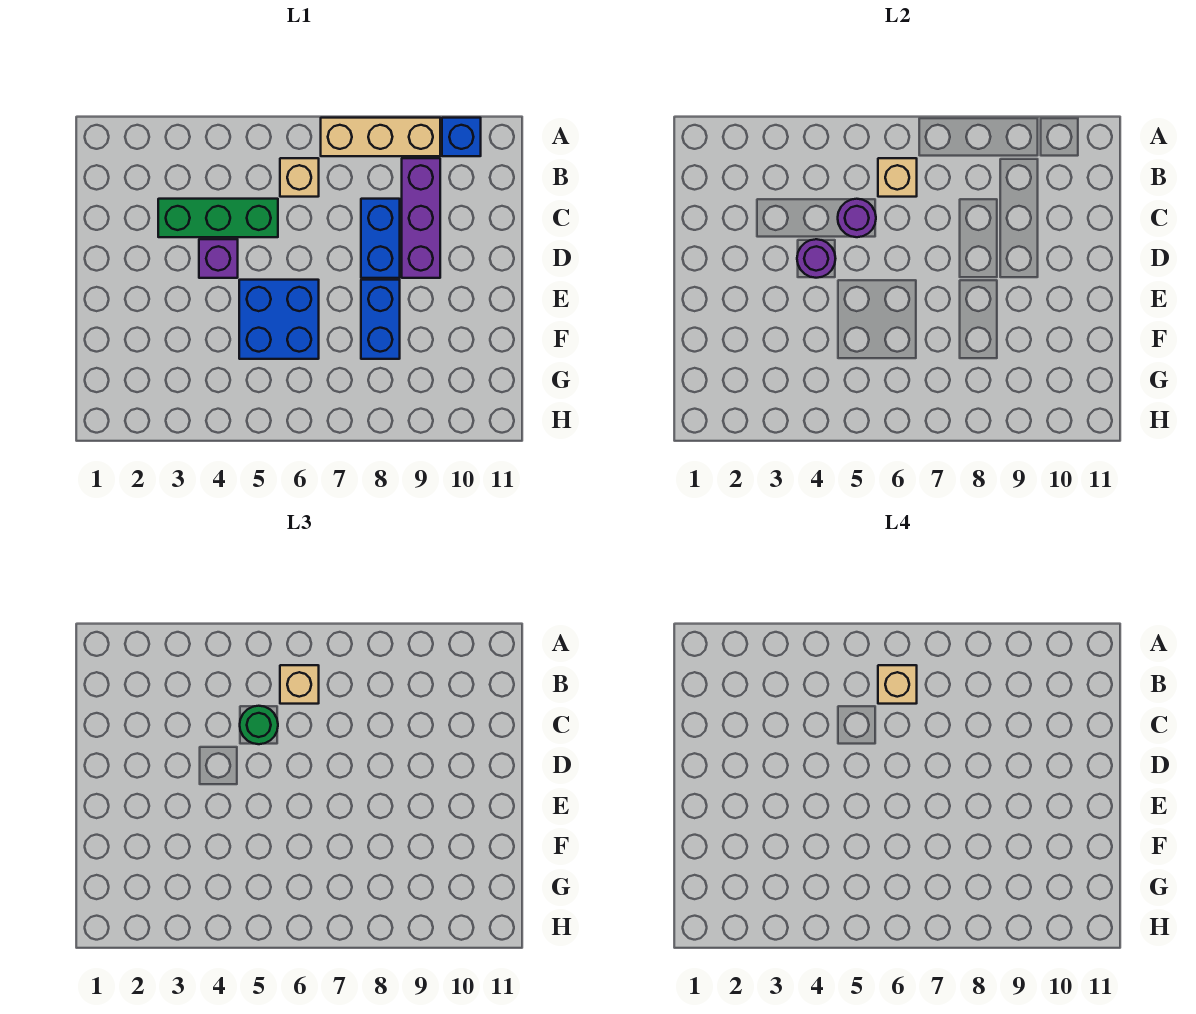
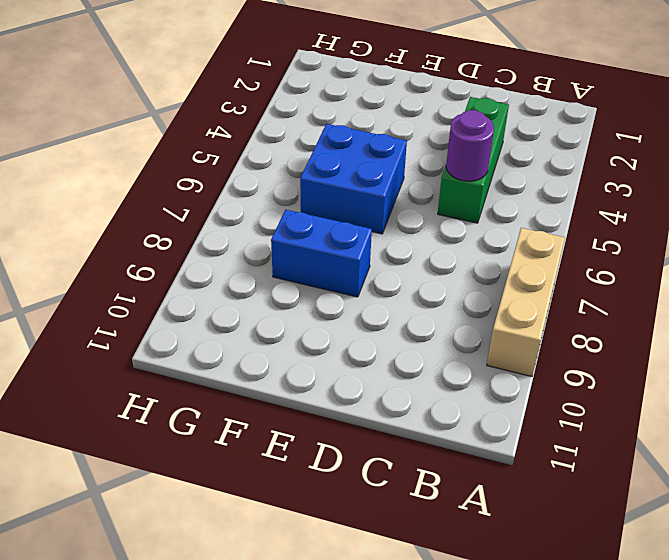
none -> blue brick A10 level 1
none -> tan brick B6 level 1
none -> purple brick B9:D9 level 1

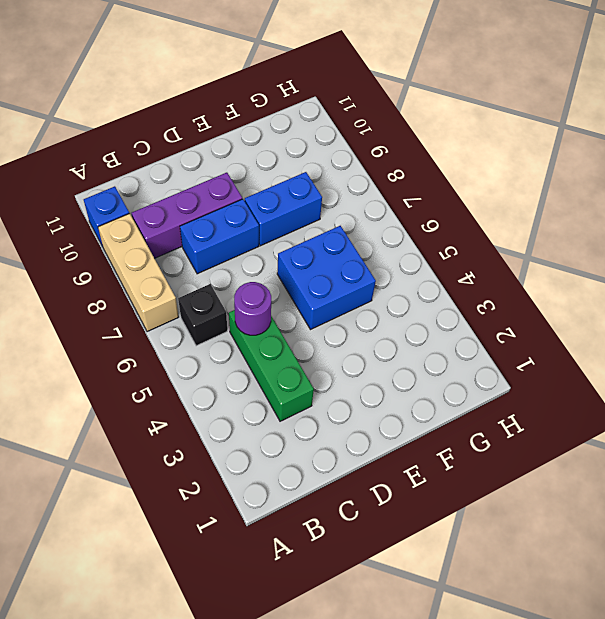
black brick B6 level 1 -> tan brick B6 level 1
none -> purple brick D4 level 1
none -> tan brick B6 level 2
none -> purple round brick D4 level 2

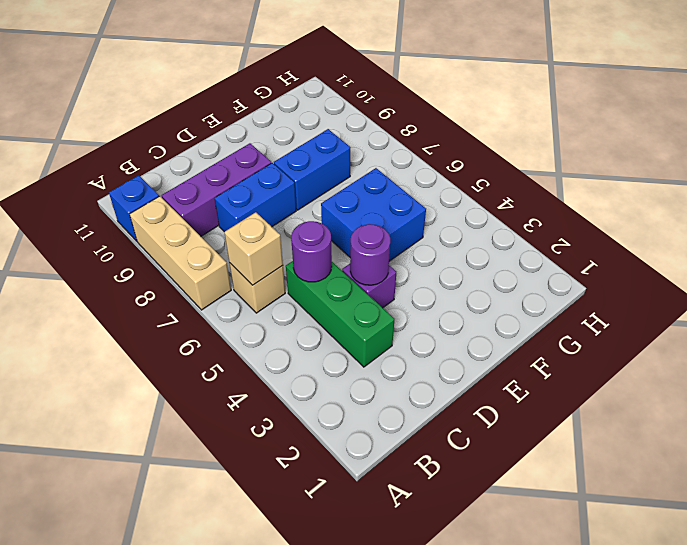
none -> tan brick B6 level 3
none -> green round brick C5 level 3
none -> tan brick B6 level 4

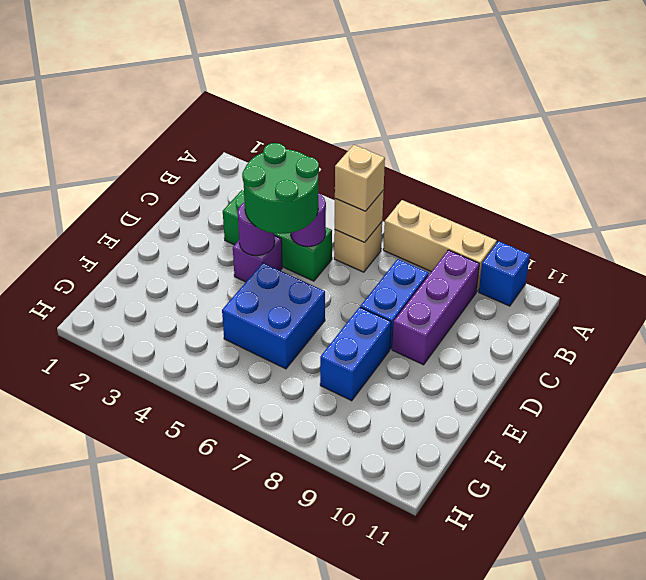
green round brick C4:D5 level 3 -> green round brick C5 level 3
none -> tan brick B6 level 4

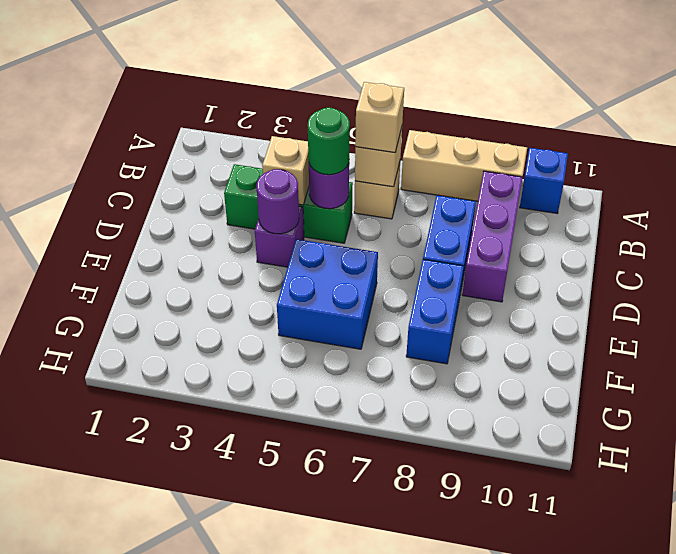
tan brick C4 level 2 -> tan brick B6 level 4

